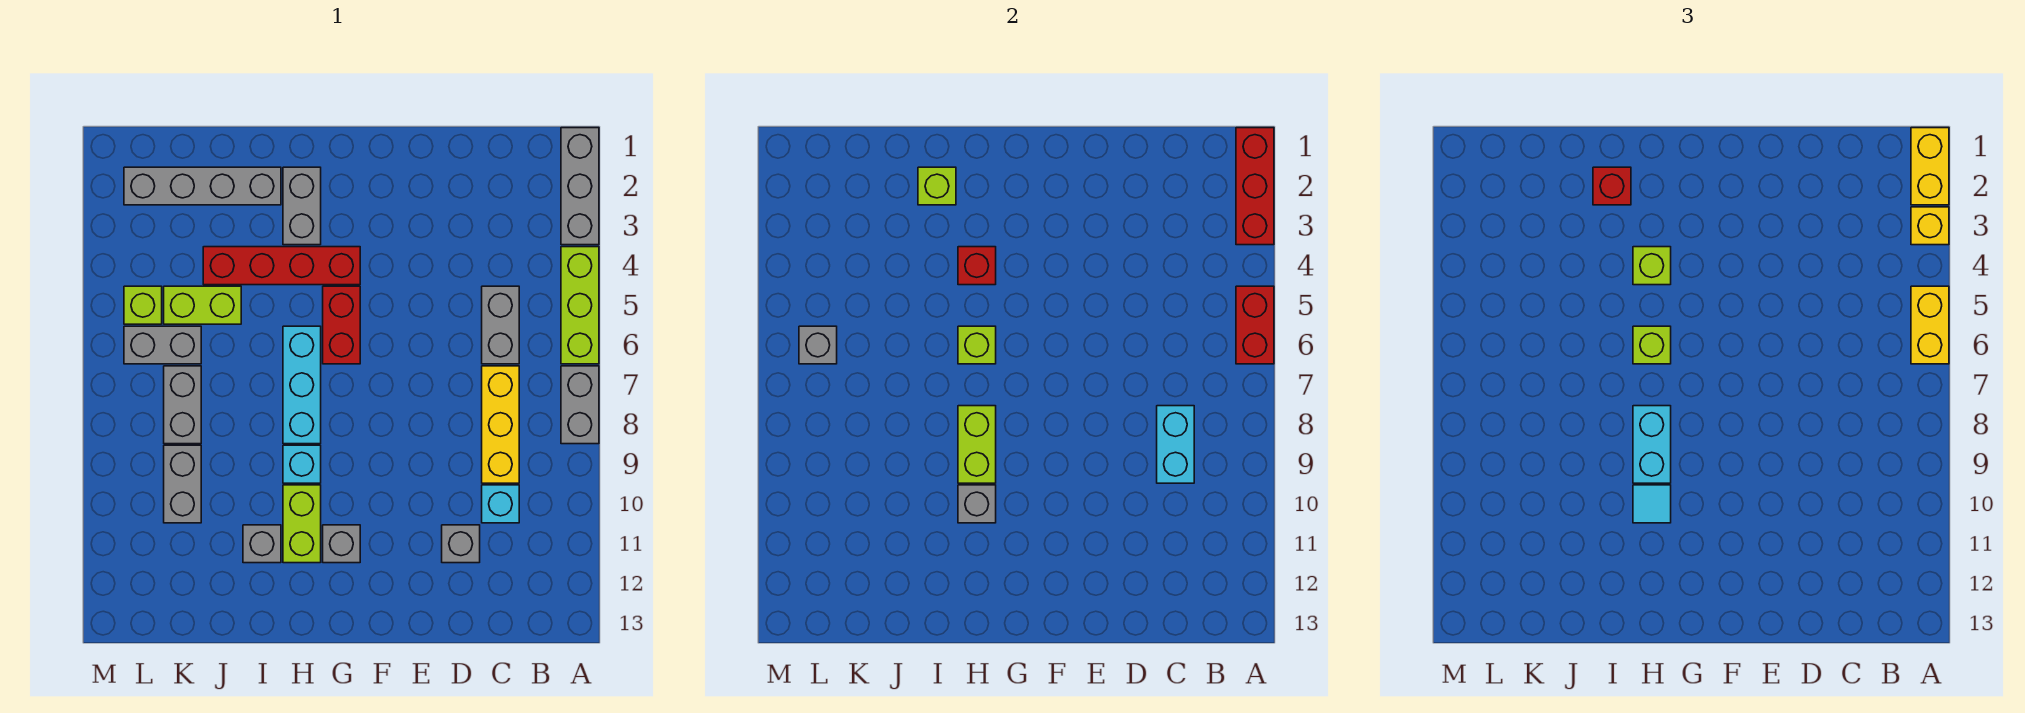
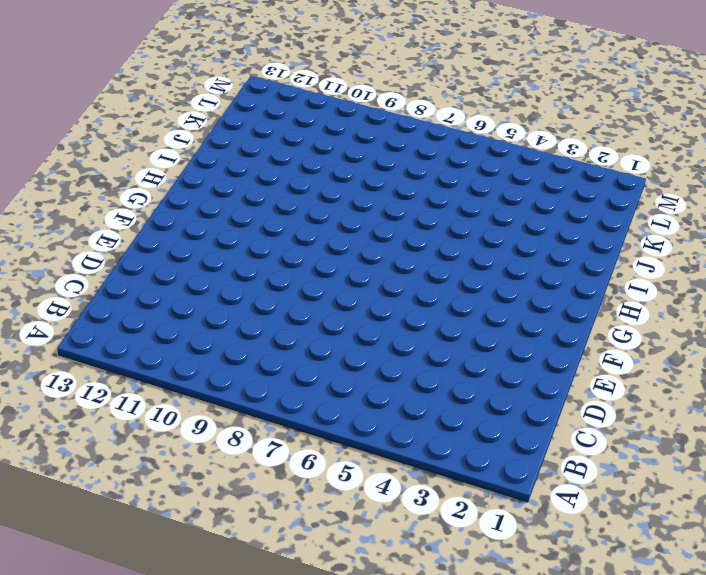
none -> grey brick A1:A3 level 1
none -> lime brick A4:A6 level 1
none -> grey brick A7:A8 level 1
none -> grey brick C5:C6 level 1

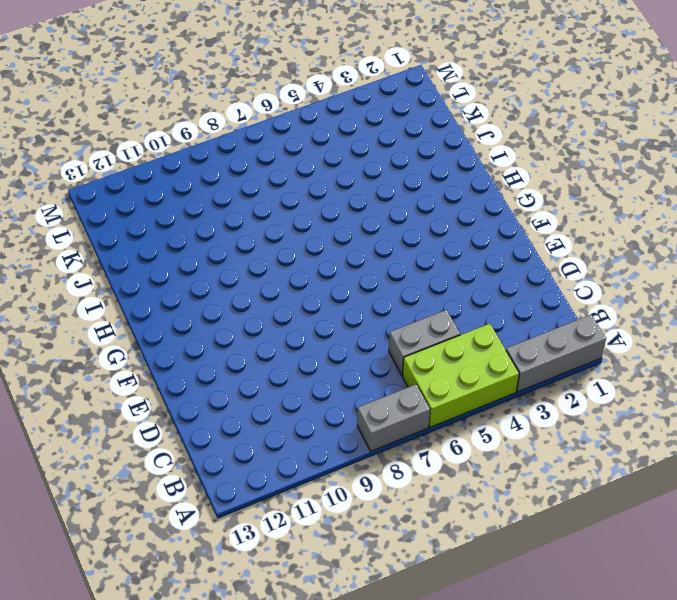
lime brick A4:B6 level 1 -> lime brick A4:A6 level 1
none -> yellow brick C7:C9 level 1
none -> cyan brick C10 level 1
none -> grey brick D11 level 1
none -> red brick G4:J4 level 1

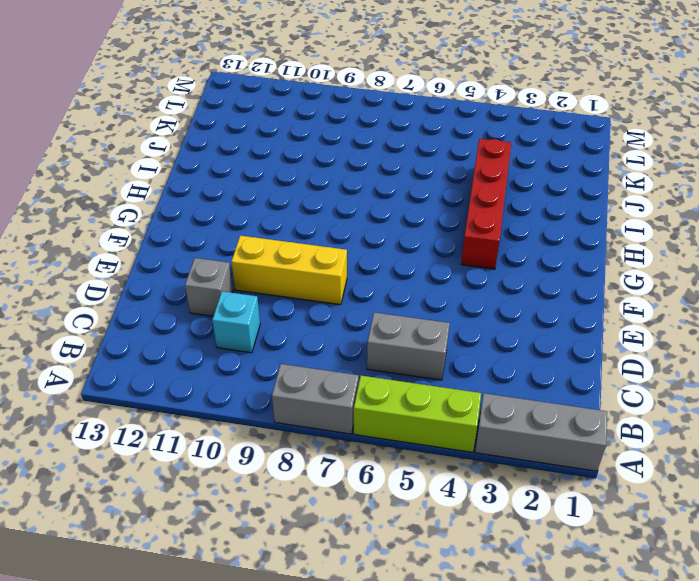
yellow brick E8:E10 level 1 -> yellow brick C7:C9 level 1
none -> red brick G5:G6 level 1
none -> grey brick G11 level 1
none -> grey brick H2:H3 level 1
none -> cyan brick H6:H8 level 1

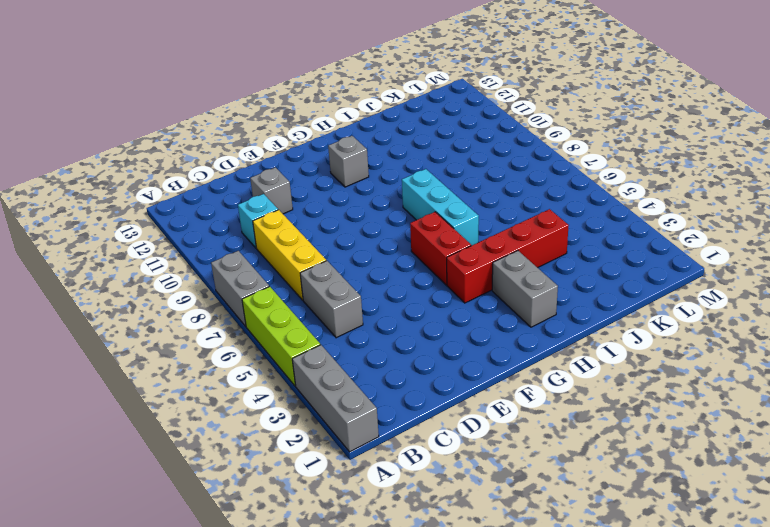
none -> cyan brick H9 level 1
none -> lime brick H10:H11 level 1
none -> grey brick I2:L2 level 1
none -> grey brick I11 level 1

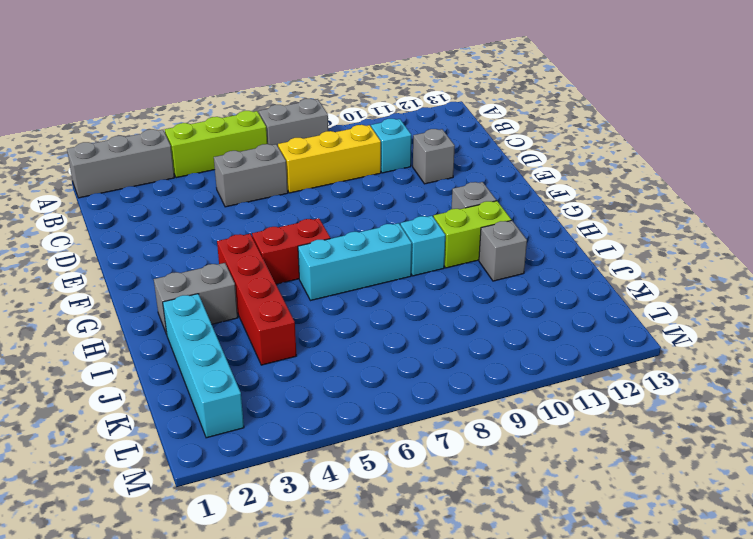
cyan brick I2:L2 level 1 -> grey brick I2:L2 level 1
none -> lime brick J5:K5 level 1
none -> grey brick K6:L6 level 1
none -> grey brick K7:K8 level 1
none -> grey brick K9:K10 level 1

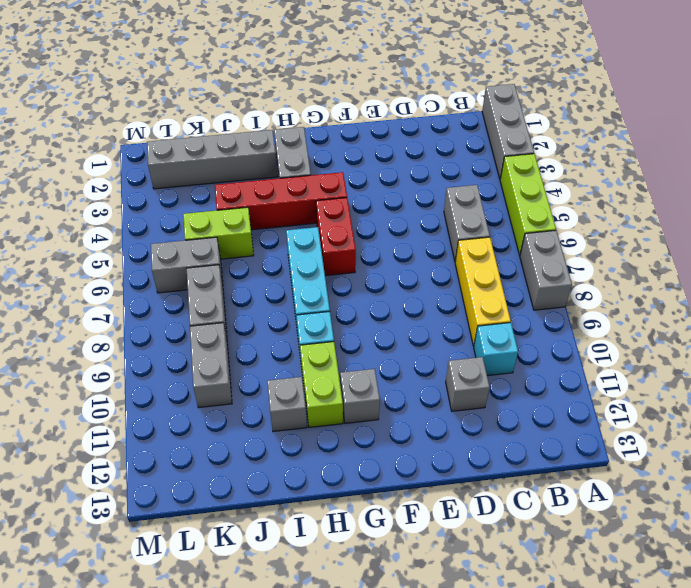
none -> lime brick L5 level 1
none -> red brick A1:A3 level 2
none -> red brick A5:A6 level 2
none -> cyan brick C8:C9 level 2

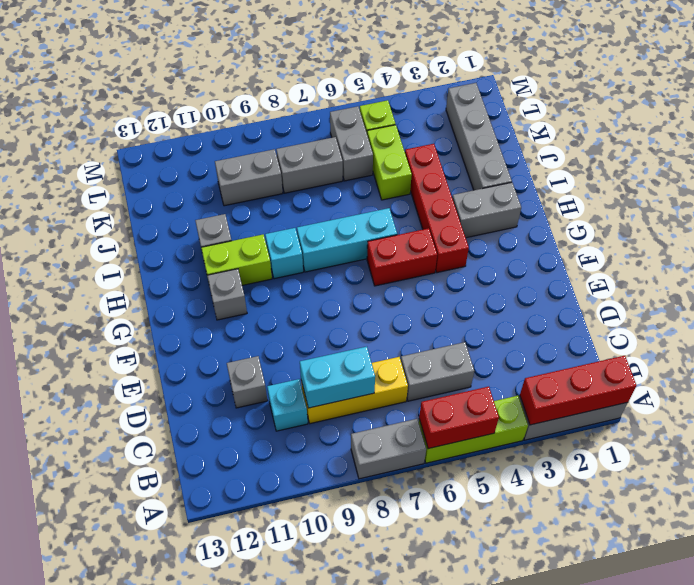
none -> red brick H4 level 2
none -> lime brick H6 level 2
none -> lime brick H8:H9 level 2
none -> grey brick H10 level 2

